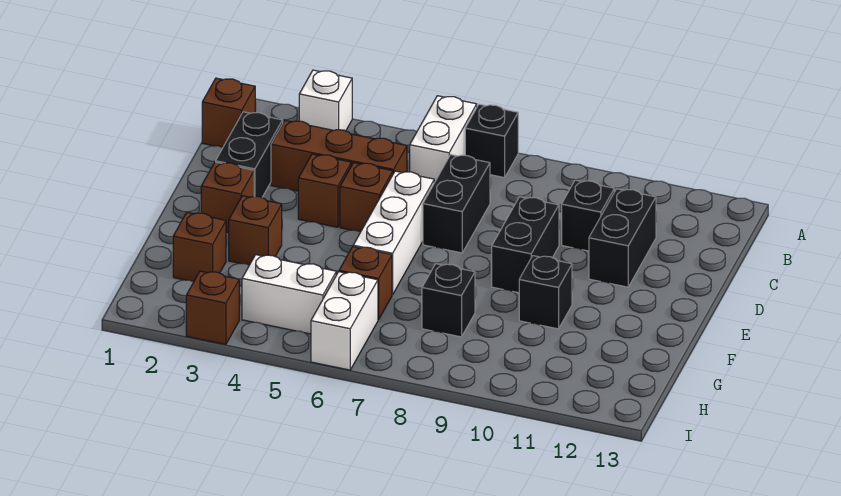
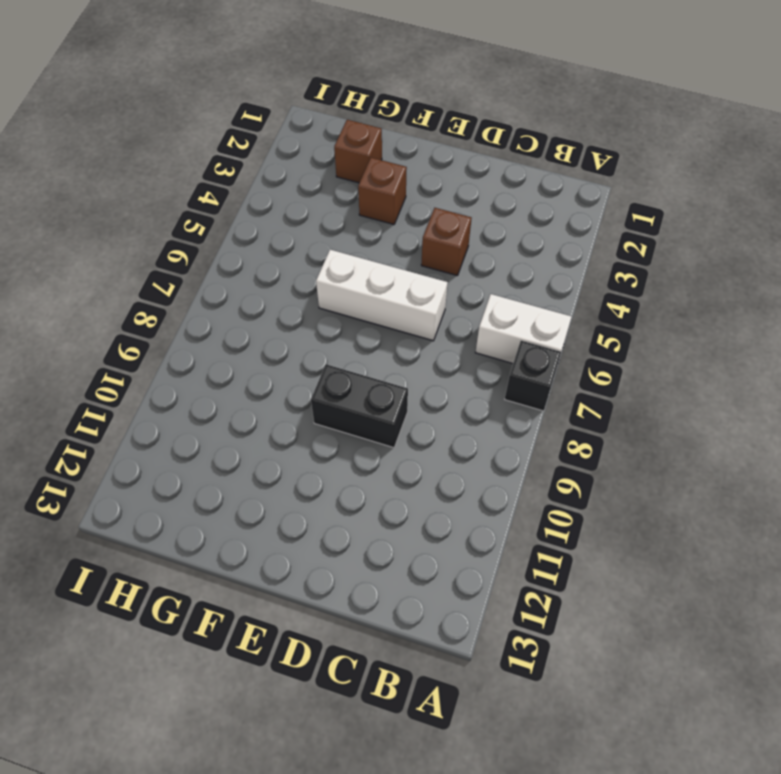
none -> white brick A3 level 1
none -> brown brick B1 level 1
none -> black brick C2:D2 level 1

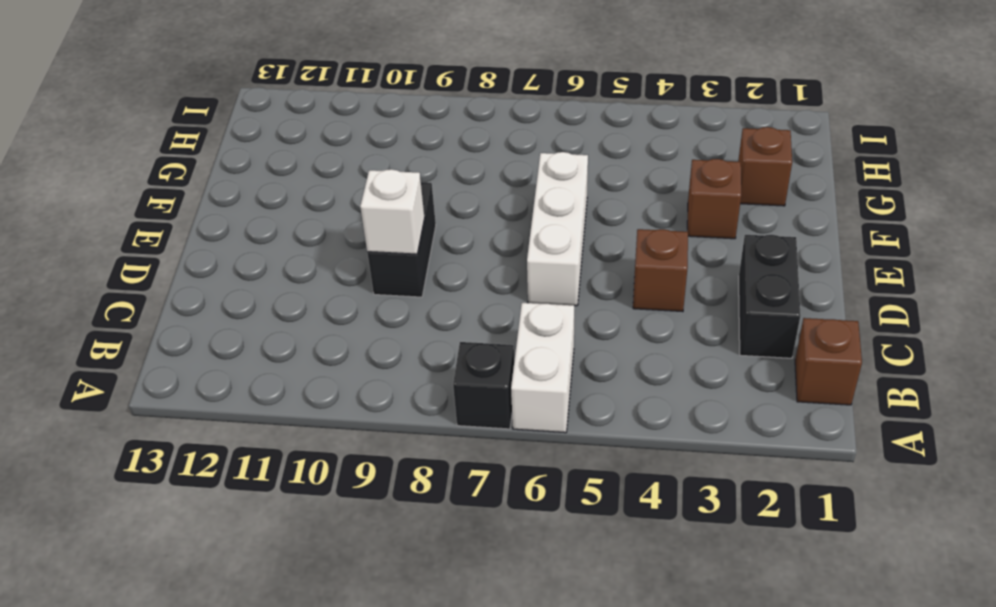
white brick D9 level 2 -> white brick A3 level 1
none -> brown brick C3:C5 level 1
none -> black brick C7:D7 level 1
none -> black brick C10 level 1

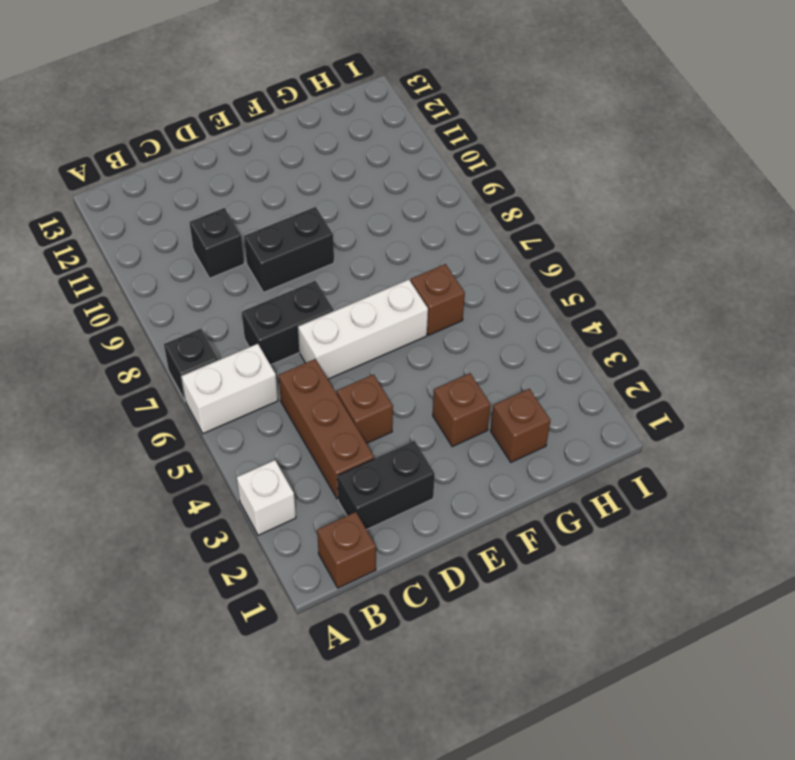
none -> black brick C11:D11 level 1
none -> brown brick D5 level 1
none -> brown brick E2 level 1

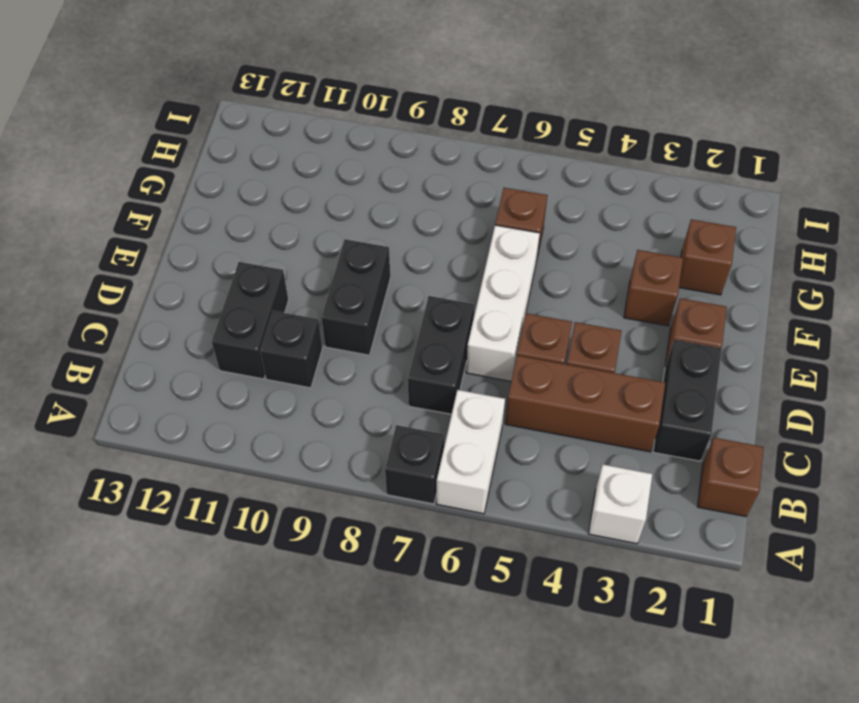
none -> black brick F10 level 1
none -> black brick G8 level 1
none -> white brick H4:H5 level 1

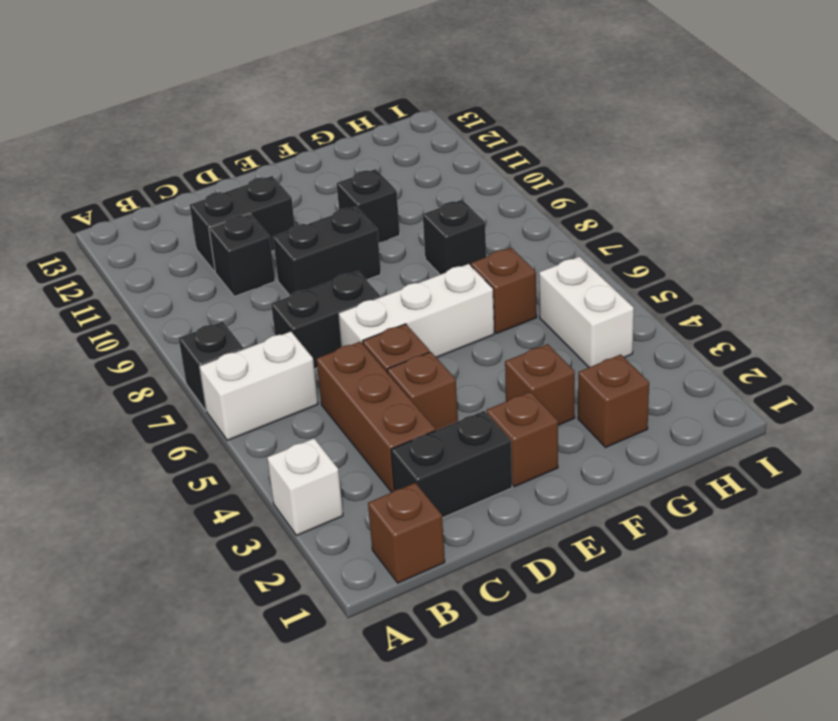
none -> white brick H6:I6 level 1
none -> brown brick I3 level 1

